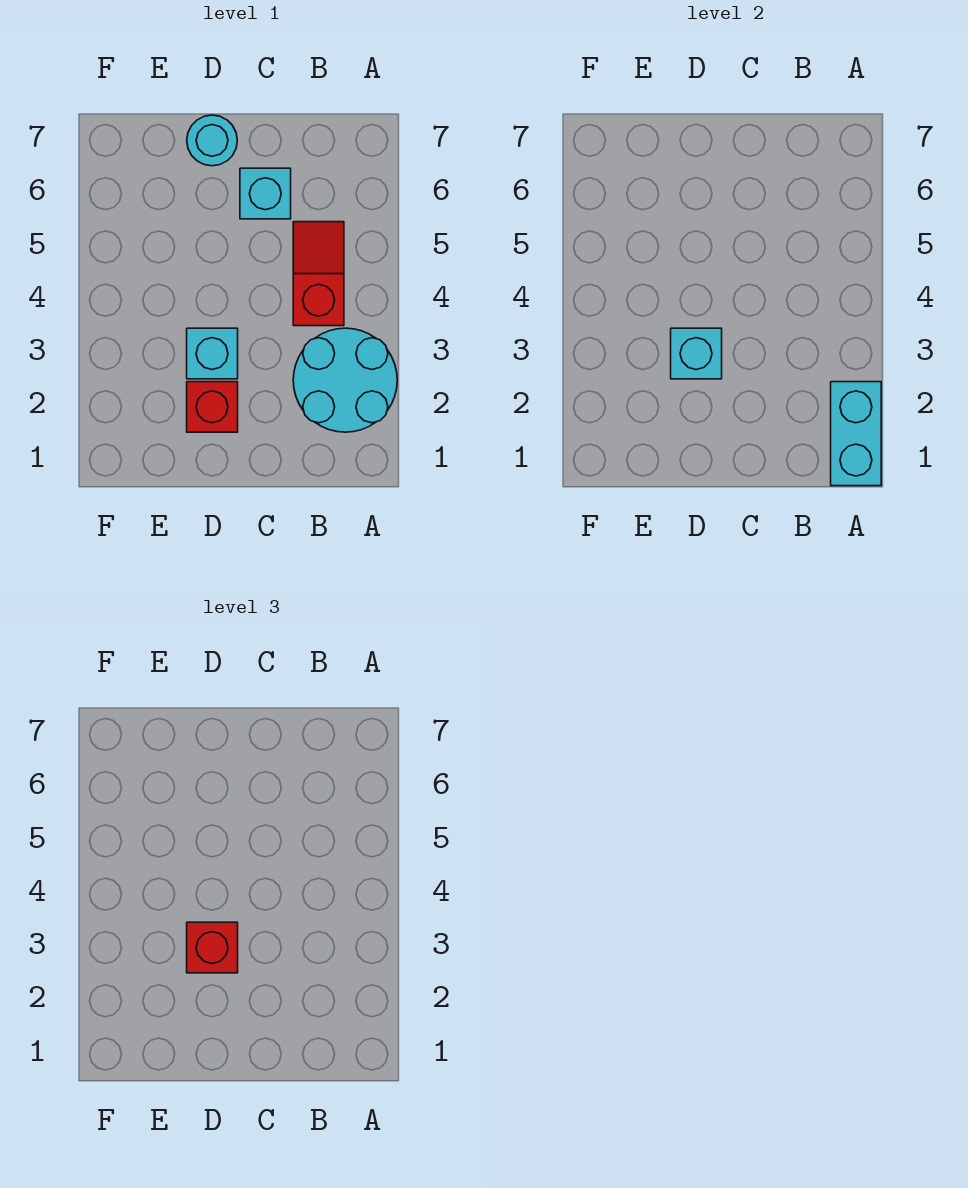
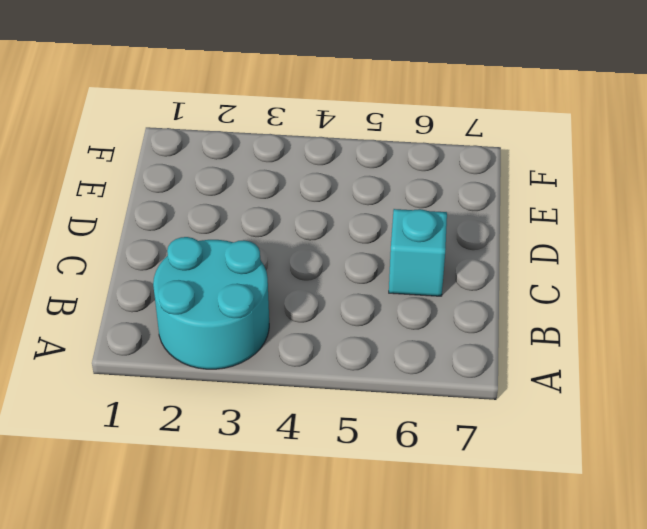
none -> red slope B4:B5 level 1 top 4
none -> red brick D2 level 1

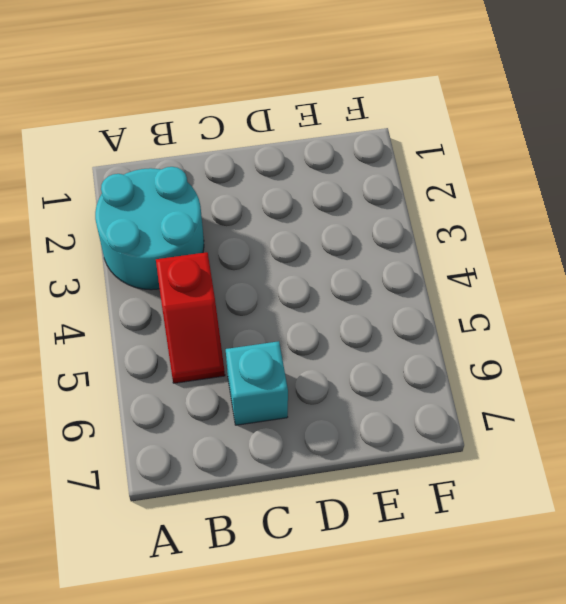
none -> red brick D2 level 1
none -> cyan brick D3 level 1

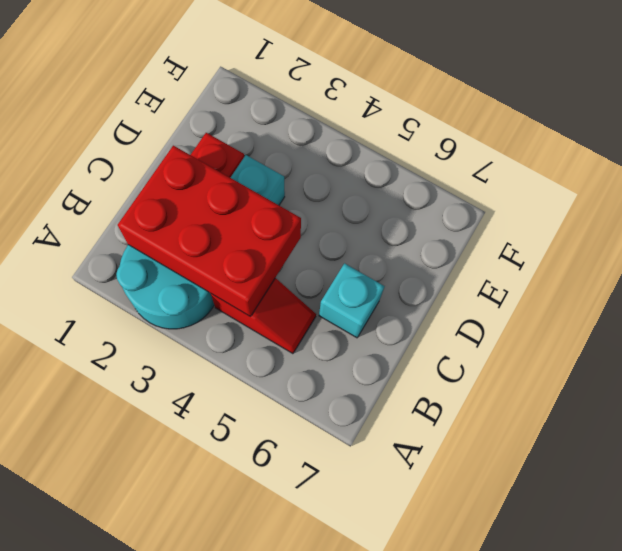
red brick B2:C4 level 2 -> none
none -> cyan round brick D7 level 1
none -> cyan brick A1:A2 level 2

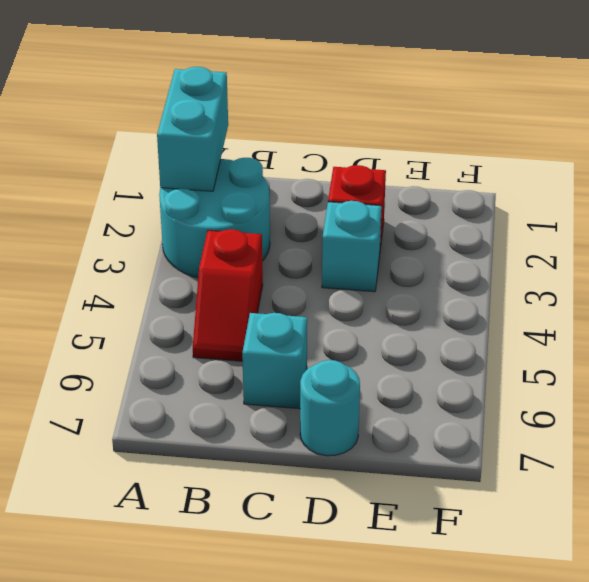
none -> cyan brick D3 level 2
none -> red brick D3 level 3

